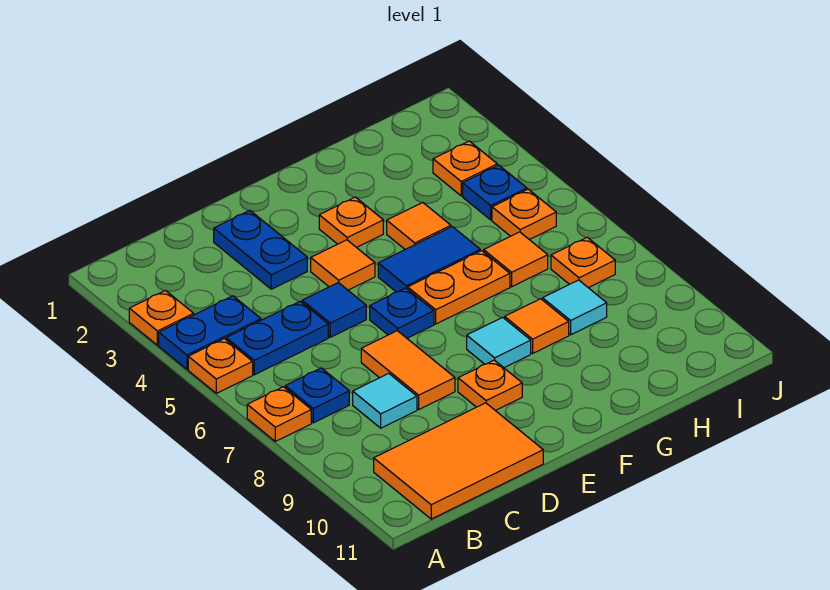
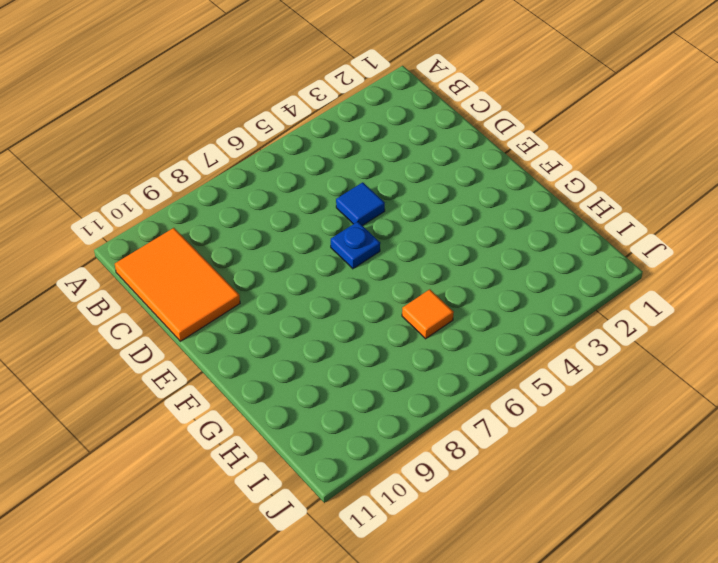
none -> orange plate A3 level 1
none -> blue plate A4:B4 level 1
none -> orange plate A5 level 1

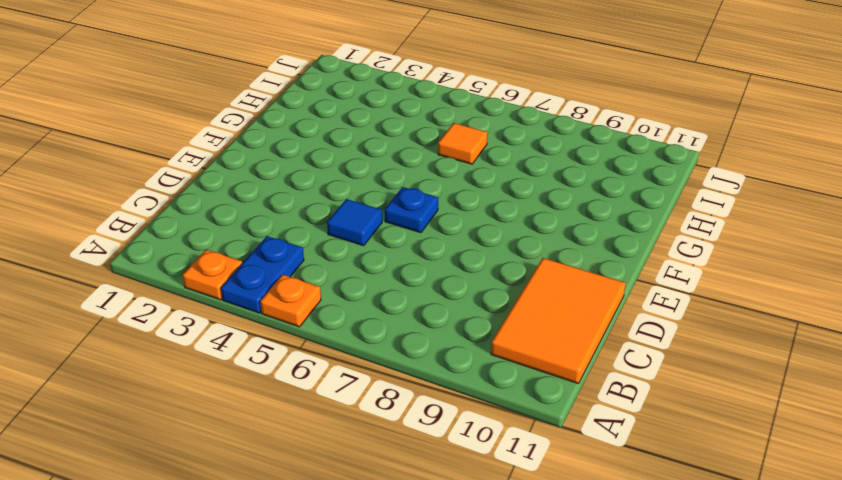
none -> orange plate A7 level 1
none -> blue plate B5:C5 level 1
none -> blue plate B7 level 1

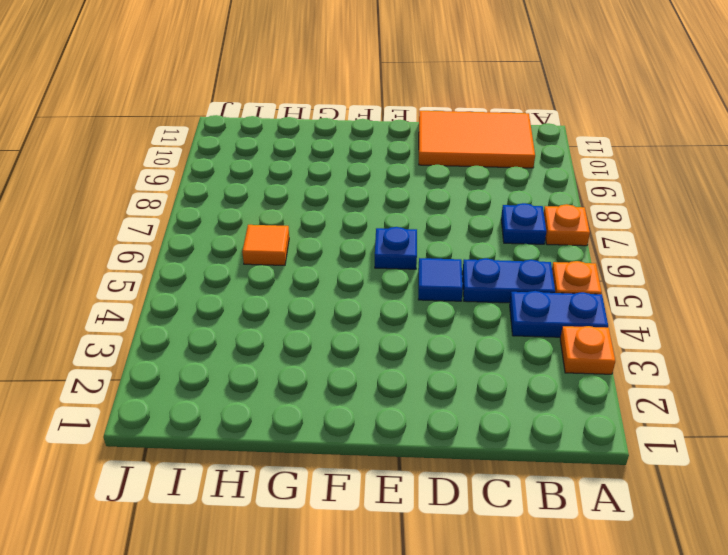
none -> cyan tile C8 level 1
none -> blue plate D2:D3 level 1
none -> orange tile D7:D8 level 1

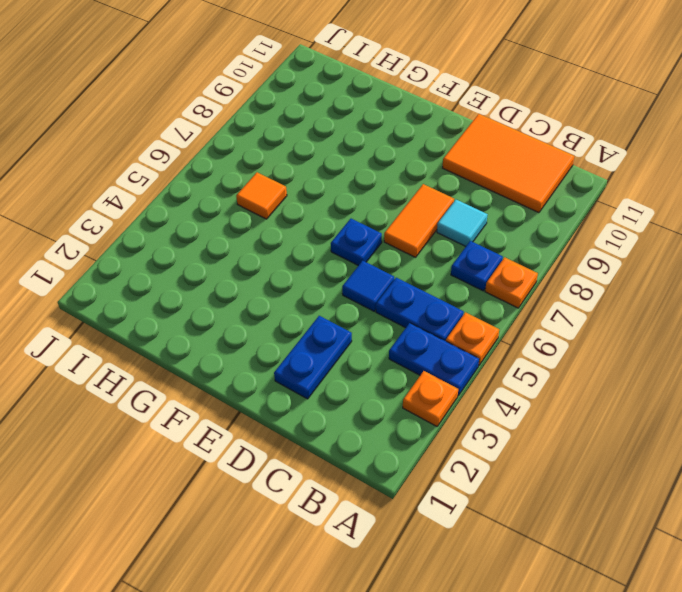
none -> orange tile E4 level 1
none -> orange plate E9 level 1
none -> orange plate F3 level 1

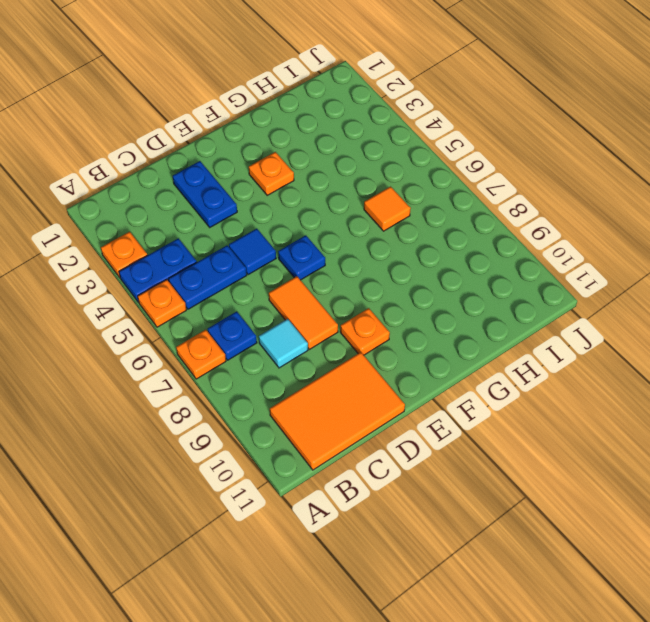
none -> orange tile E4 level 1
none -> blue tile F5:G5 level 1
none -> orange plate F6:G6 level 1

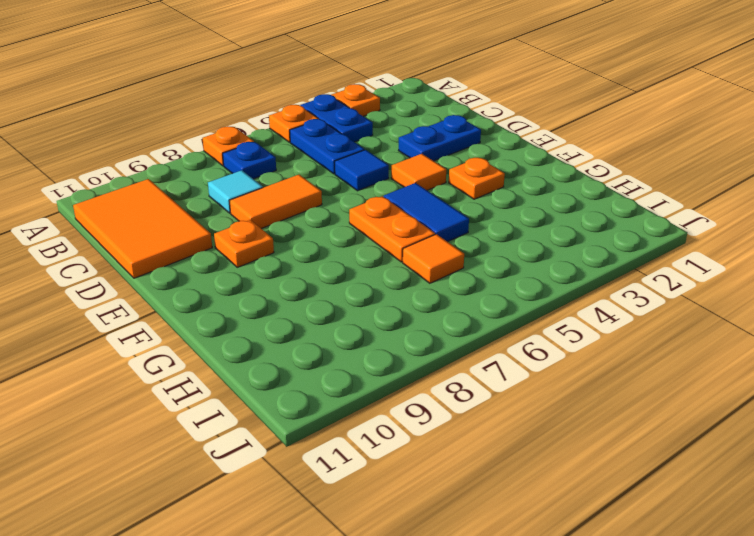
none -> blue plate E6 level 1
none -> cyan tile F8 level 1
none -> orange tile G4 level 1

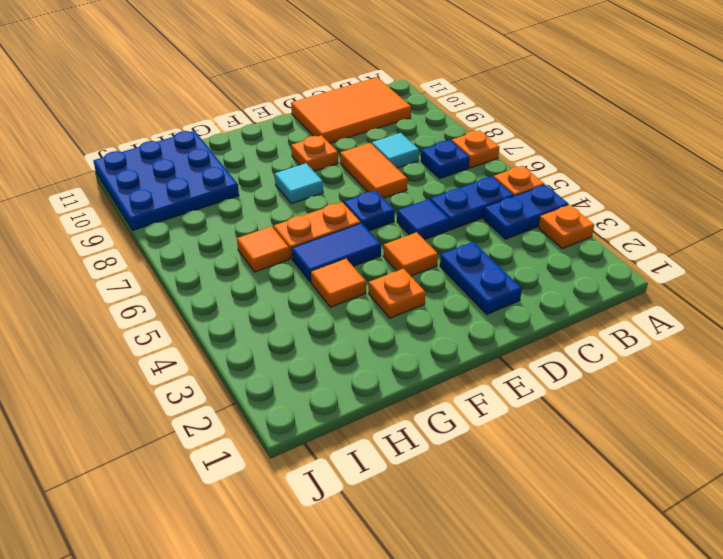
blue plate H9:J11 level 1 -> none
none -> orange tile G8 level 1
none -> cyan tile H8 level 1
none -> orange plate I3 level 1

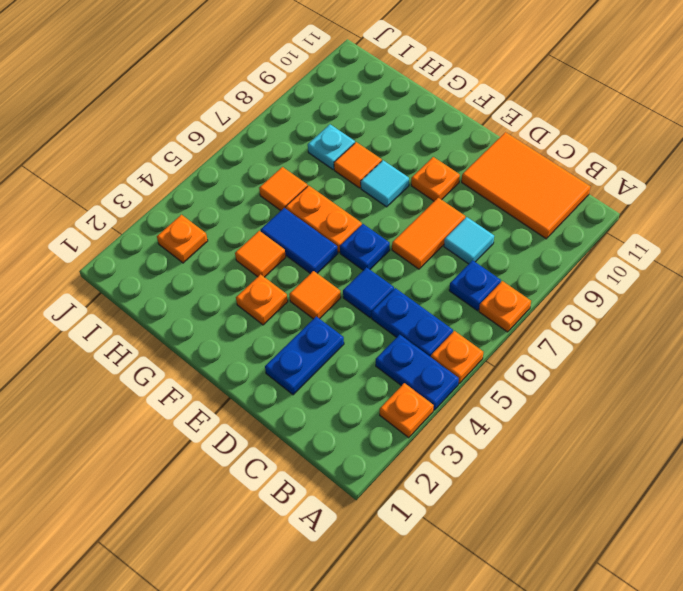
cyan plate H8 level 1 -> cyan tile H8 level 1
none -> blue plate I4 level 1
none -> orange plate I5 level 1
none -> orange plate I7 level 1

